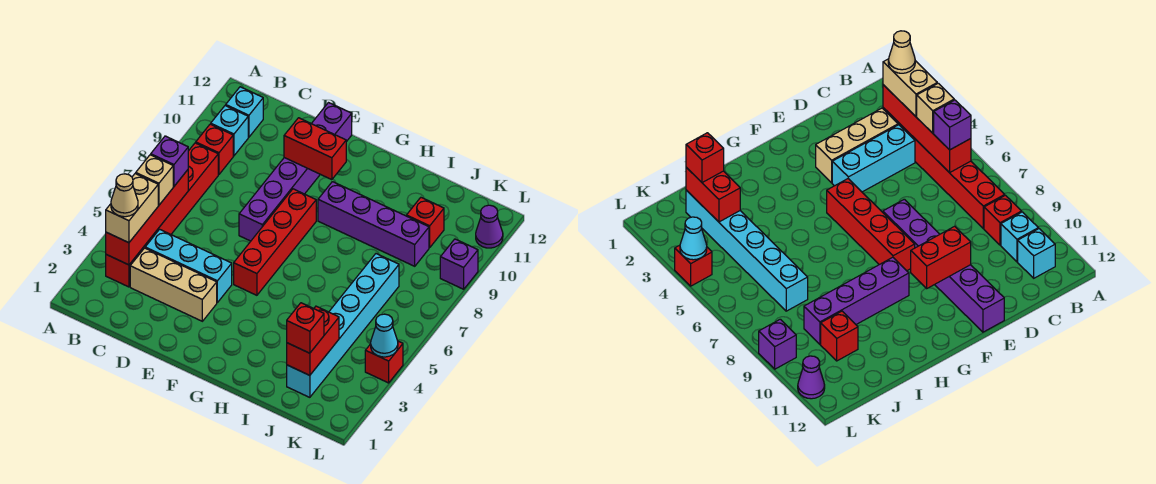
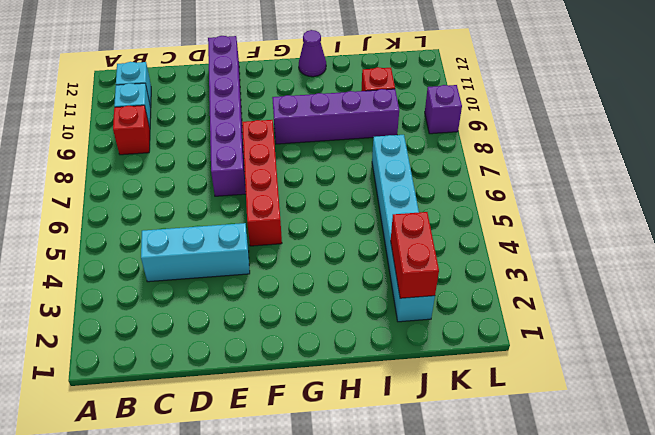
purple cone H12 level 1 -> purple cone L11 level 1
none -> red brick B3:B8 level 1
none -> tan brick C3:E3 level 1
none -> red brick L4 level 1

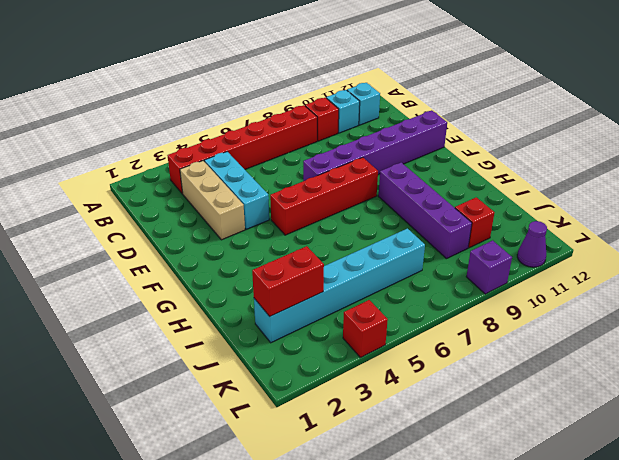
none -> red brick B3:B6 level 2
none -> red brick E10:F10 level 2
none -> cyan cone L4 level 2

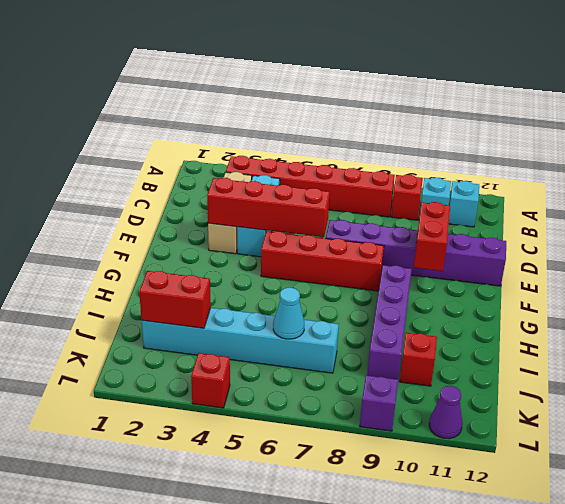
red brick E3:E6 level 2 -> red brick B3:B6 level 2
cyan cone J6 level 2 -> cyan cone L4 level 2
none -> tan brick B3:B4 level 3
none -> tan brick B5 level 3
none -> purple brick B6 level 3

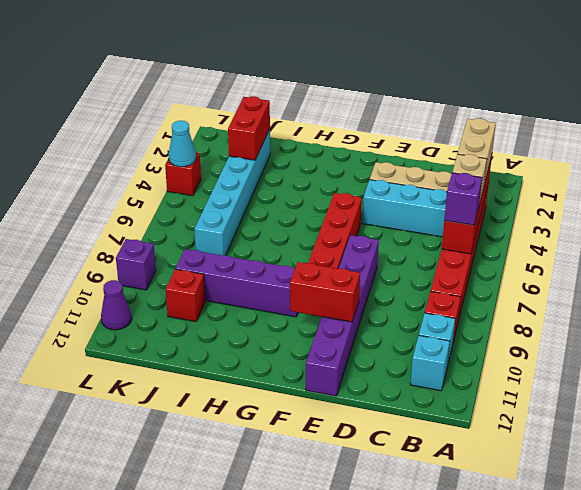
none -> red brick J2 level 3
none -> tan cone B3 level 4

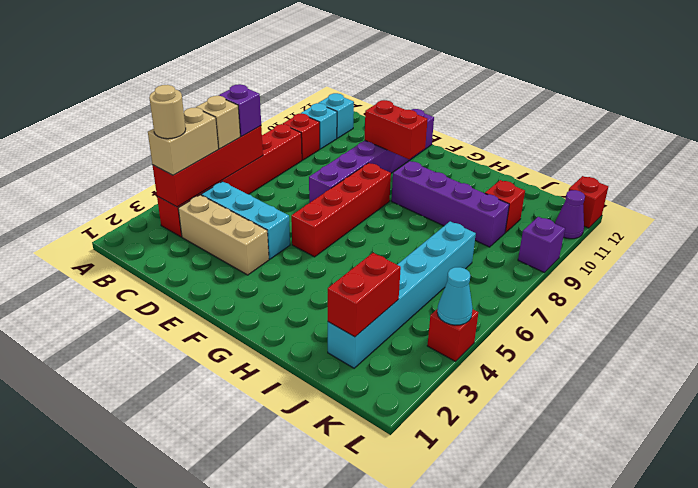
tan round brick B3 level 4 -> tan cone B3 level 4
red brick L12 level 1 -> red brick J2 level 3

